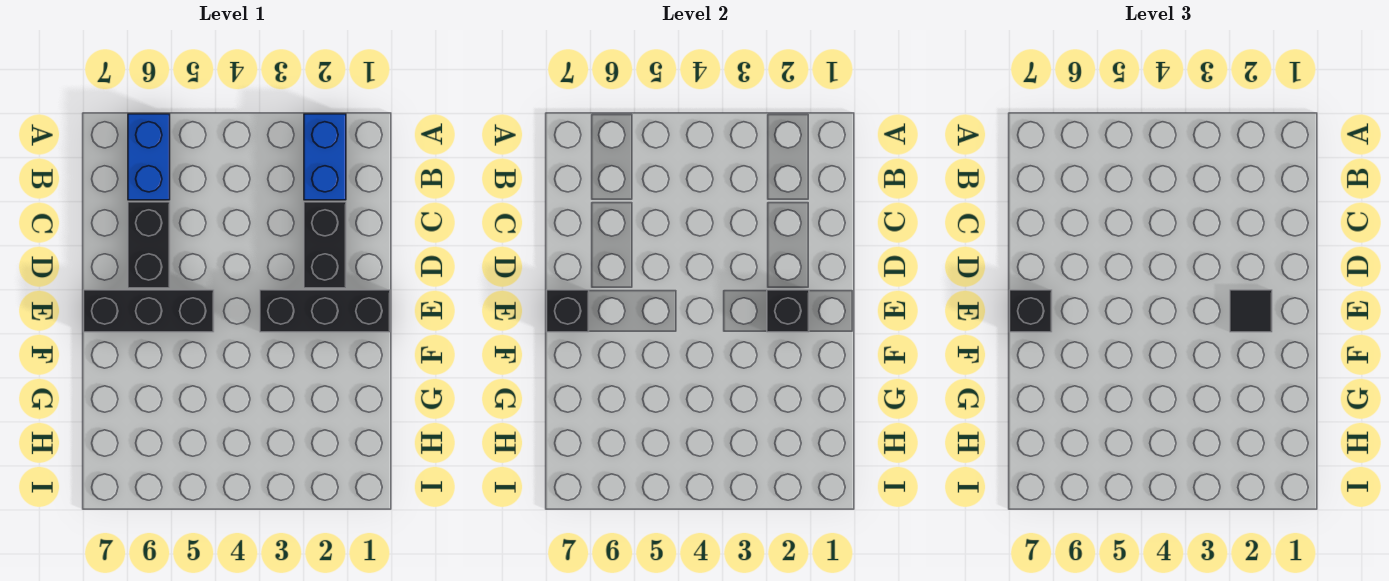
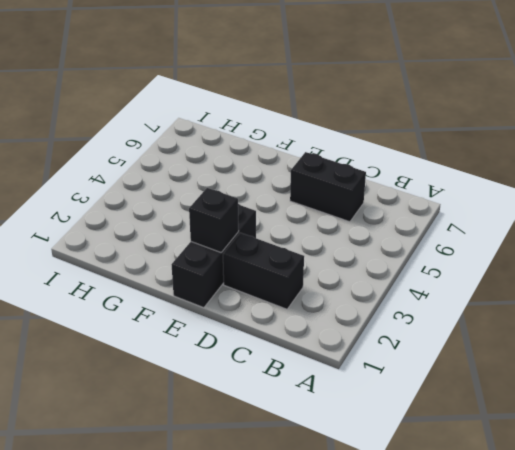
none -> blue brick A2:B2 level 1
none -> blue brick A6:B6 level 1

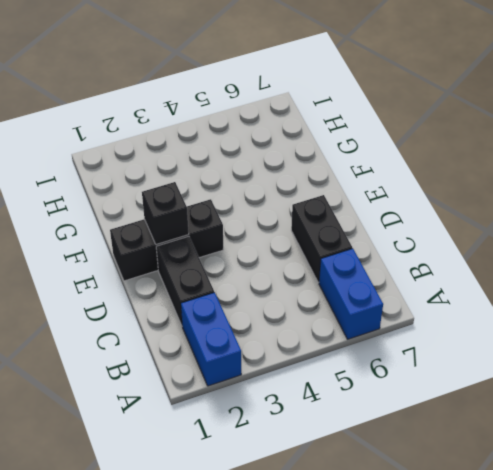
none -> black brick E5:E7 level 1
none -> black brick E7 level 2

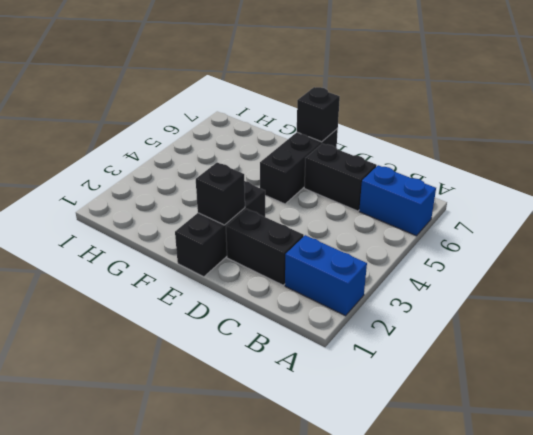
none -> black tile E2 level 3
none -> black brick E7 level 3

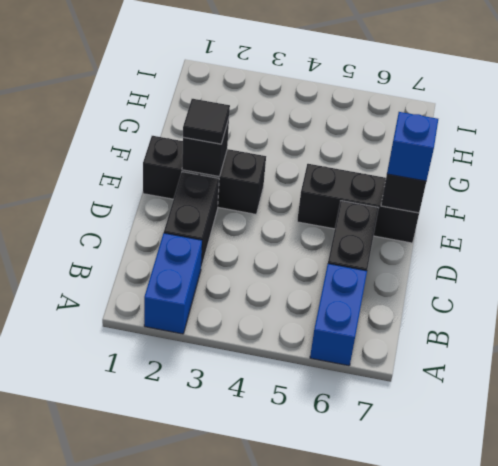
blue brick E7 level 3 -> black brick E7 level 3

